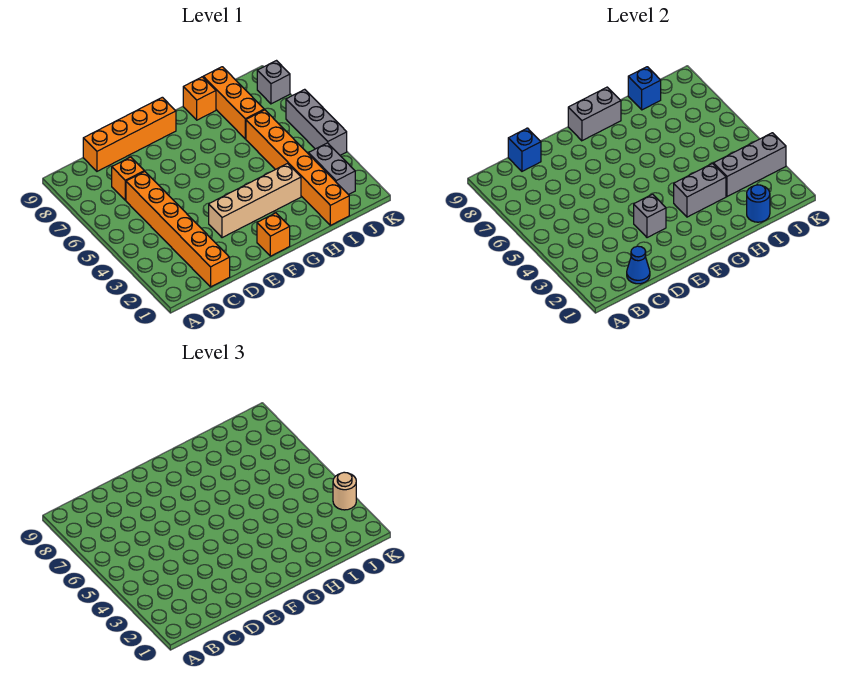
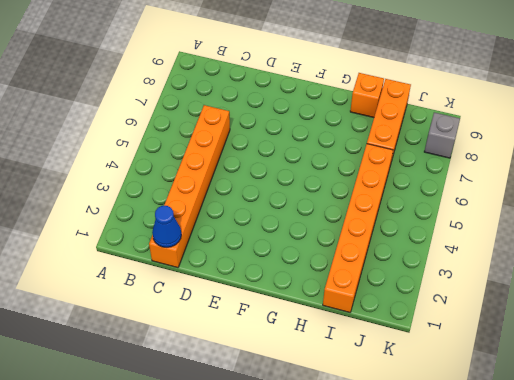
none -> orange brick C7 level 1
none -> orange brick C9:F9 level 1
none -> tan brick E3:H3 level 1

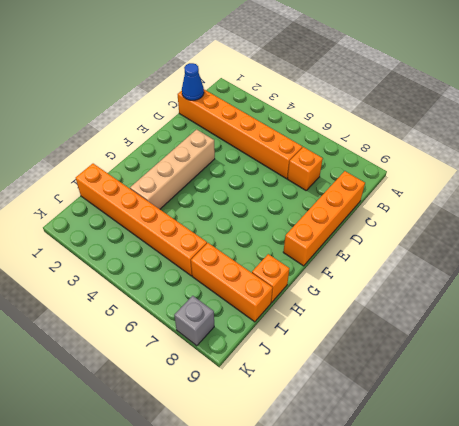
none -> orange brick F1 level 1
none -> grey brick J2:J3 level 1
none -> grey brick K4:K6 level 1

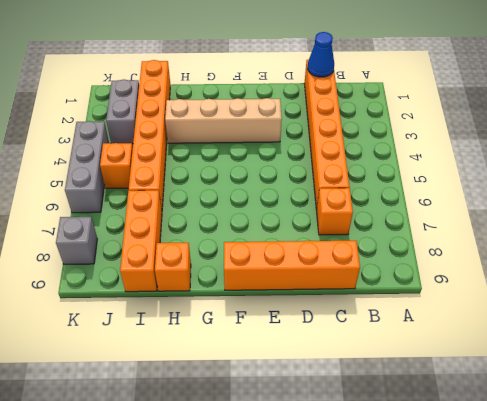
orange brick J5 level 1 -> orange brick F1 level 1
none -> blue brick C9 level 2
none -> grey brick E3 level 2
none -> grey brick F9:G9 level 2

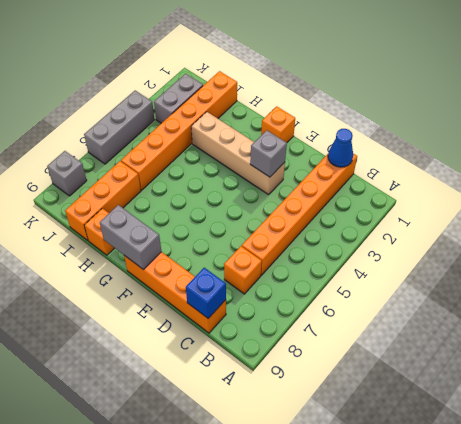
none -> grey brick G3:H3 level 2
none -> blue round brick I1 level 2
none -> grey brick I3:K3 level 2

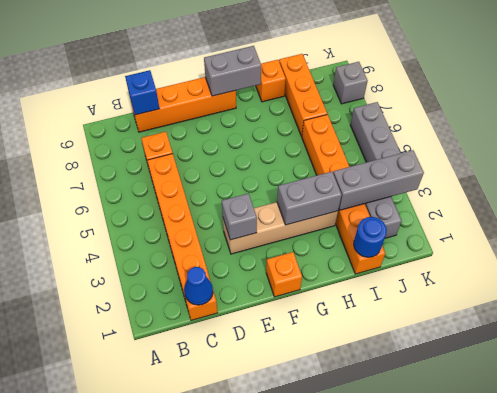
none -> blue brick I9 level 2
none -> tan round brick K3 level 3

